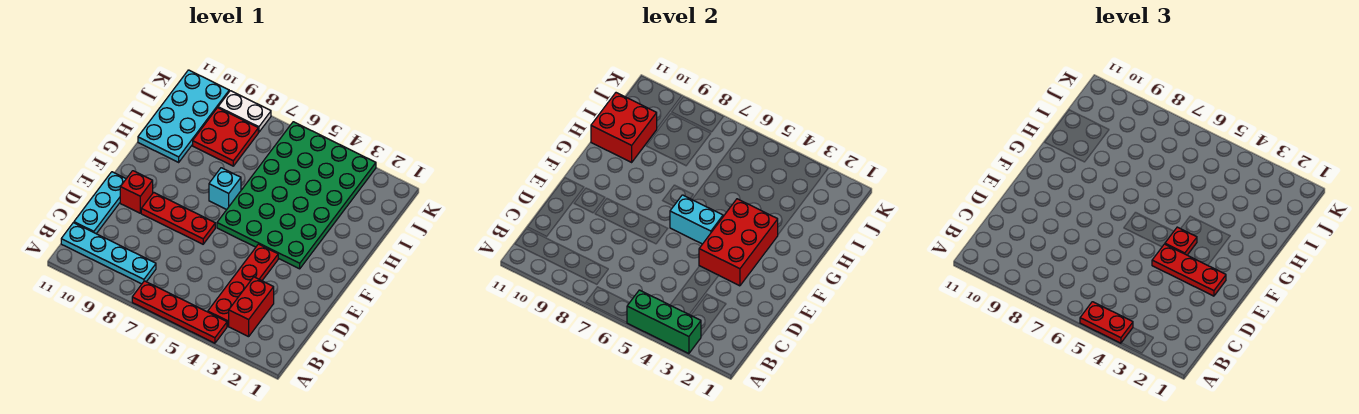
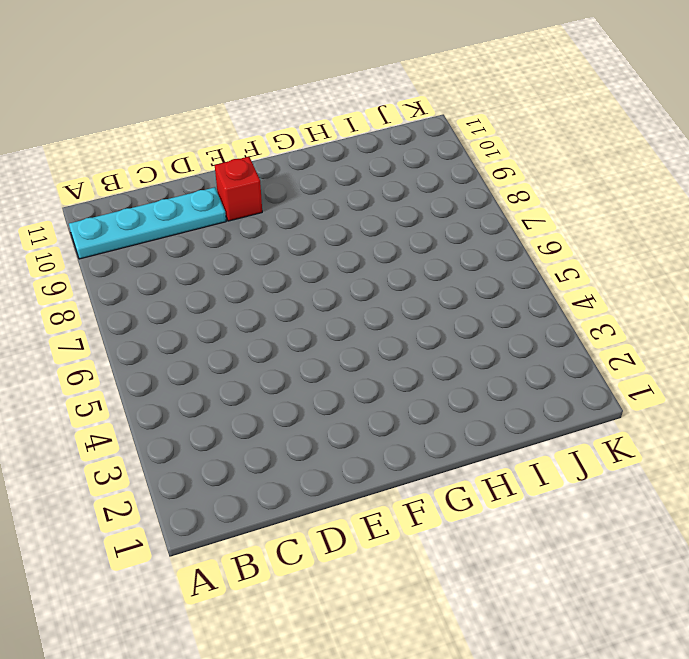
cyan plate A10:D10 level 1 -> cyan plate B8:B11 level 1
none -> red plate A4:A7 level 1
none -> red brick B3:C3 level 1
none -> red plate B4:E4 level 1

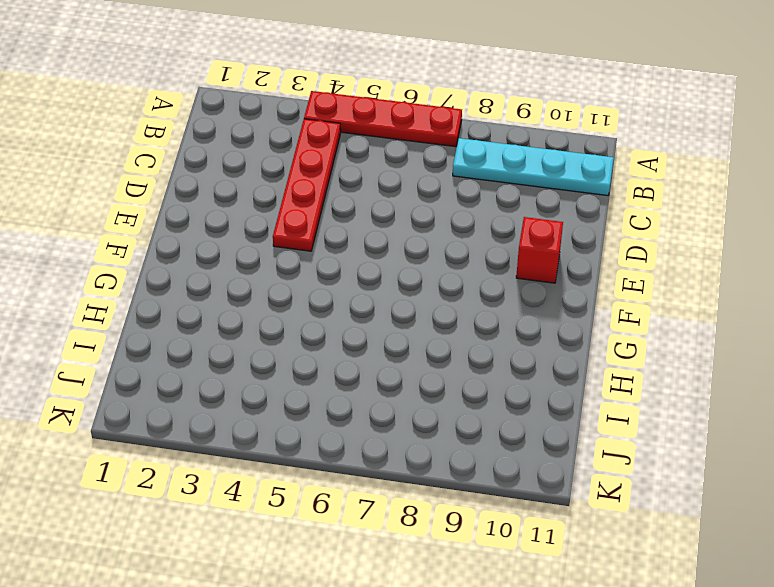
none -> red brick B3:C3 level 1
none -> cyan plate C11:E11 level 1
none -> red plate E7:E9 level 1

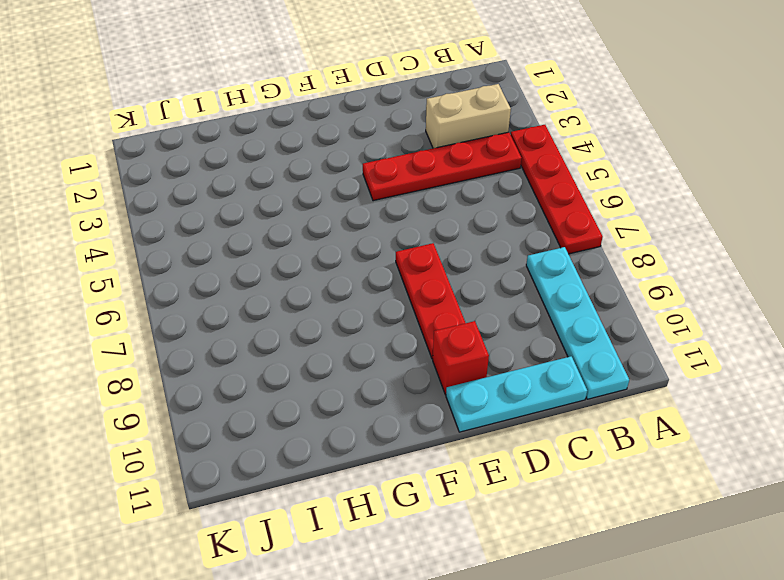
tan brick B3:C3 level 1 -> red brick B3:C3 level 1
none -> green plate F3:K6 level 1
none -> cyan brick G7 level 1
none -> cyan plate H10:K11 level 1

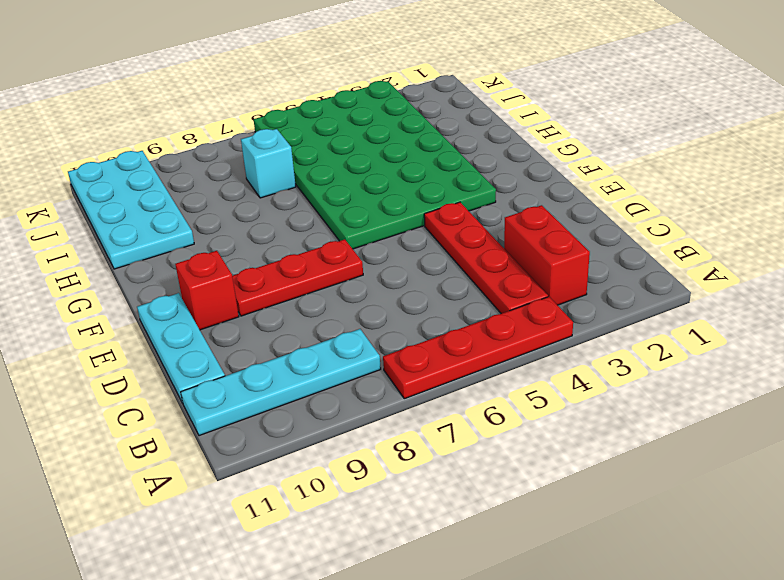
cyan brick I7 level 1 -> cyan brick G7 level 1
none -> red plate I8:J9 level 1
none -> white plate K8:K9 level 1
none -> green brick A3:A5 level 2

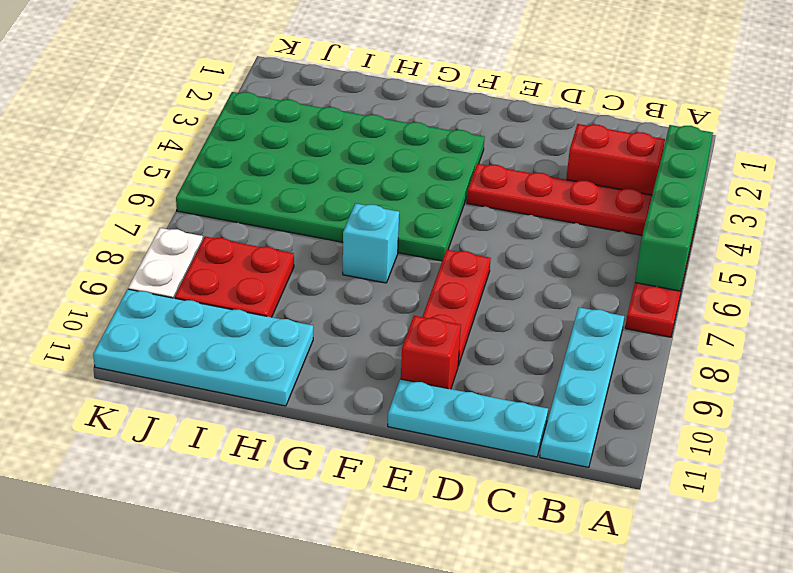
green brick A3:A6 level 2 -> green brick A3:A5 level 2
none -> red brick E3:G4 level 2
none -> cyan brick F5:F6 level 2
none -> red brick H10:I11 level 2

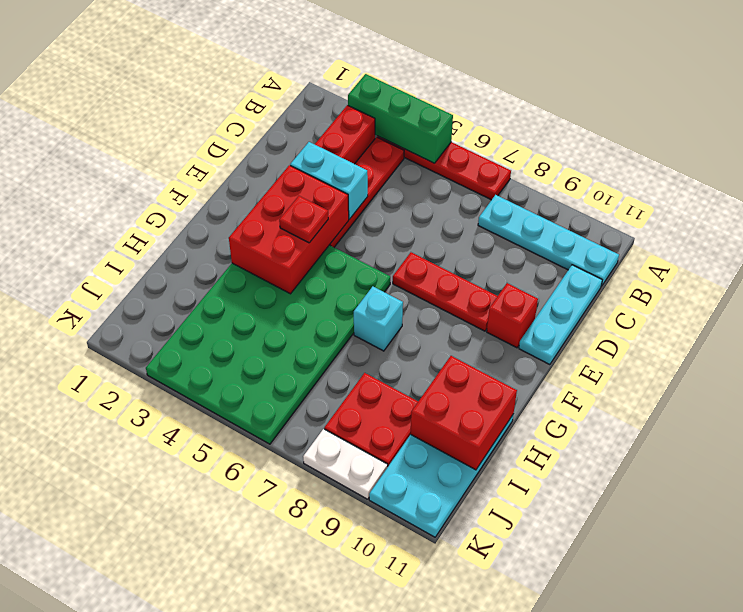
cyan brick D3:D4 level 2 -> cyan brick F5:F6 level 2
none -> red plate A4:A5 level 3
none -> red plate E2:E4 level 3

